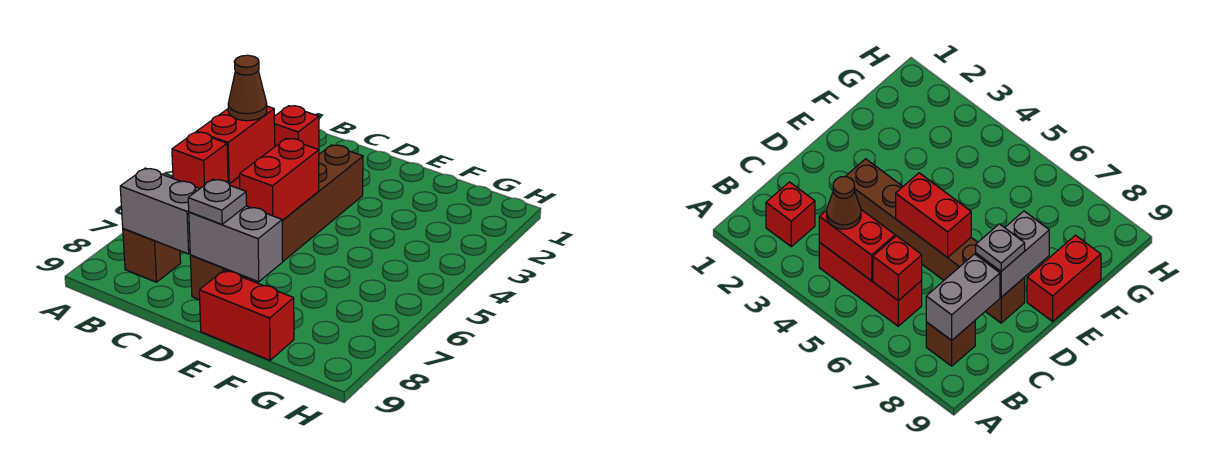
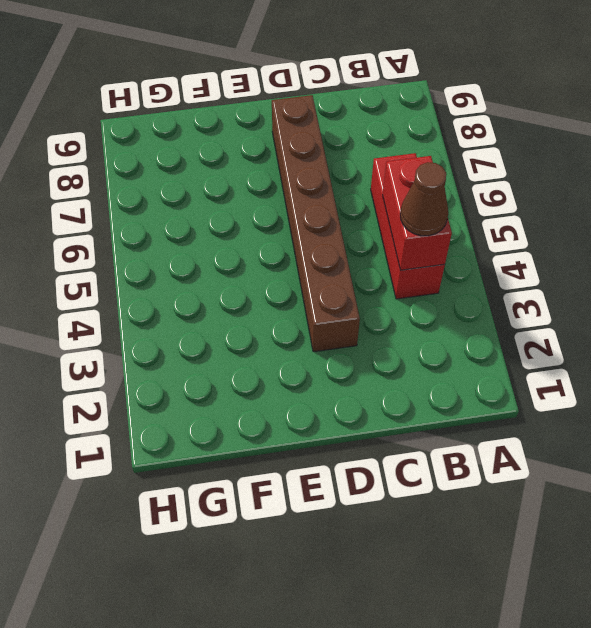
none -> red brick B2 level 1
none -> brown brick B8 level 1
none -> red brick E9:F9 level 1

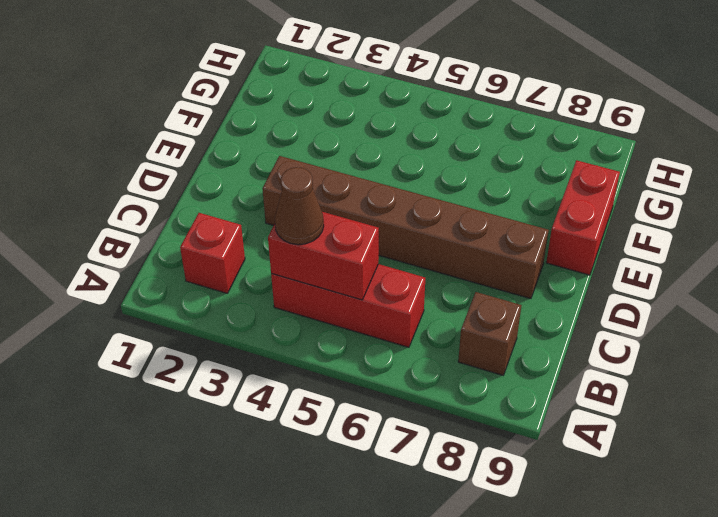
none -> red brick B6 level 2
none -> grey brick B8:C8 level 2
none -> red brick D5:D6 level 2

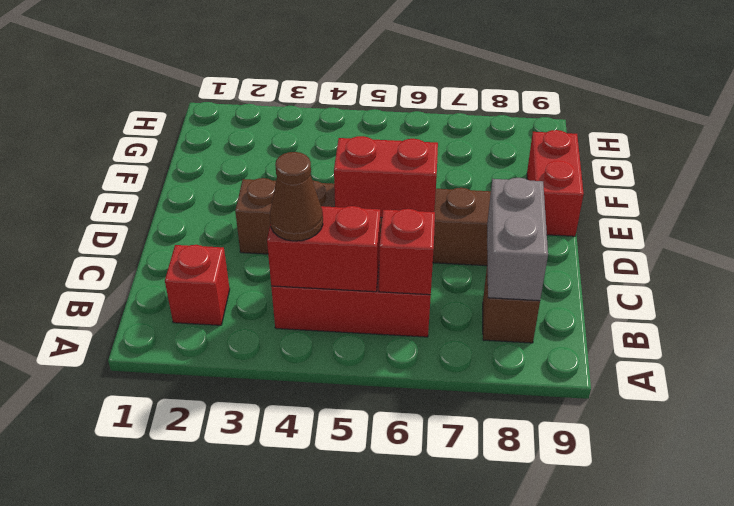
none -> grey brick D8:E8 level 2
none -> grey plate D8 level 3

